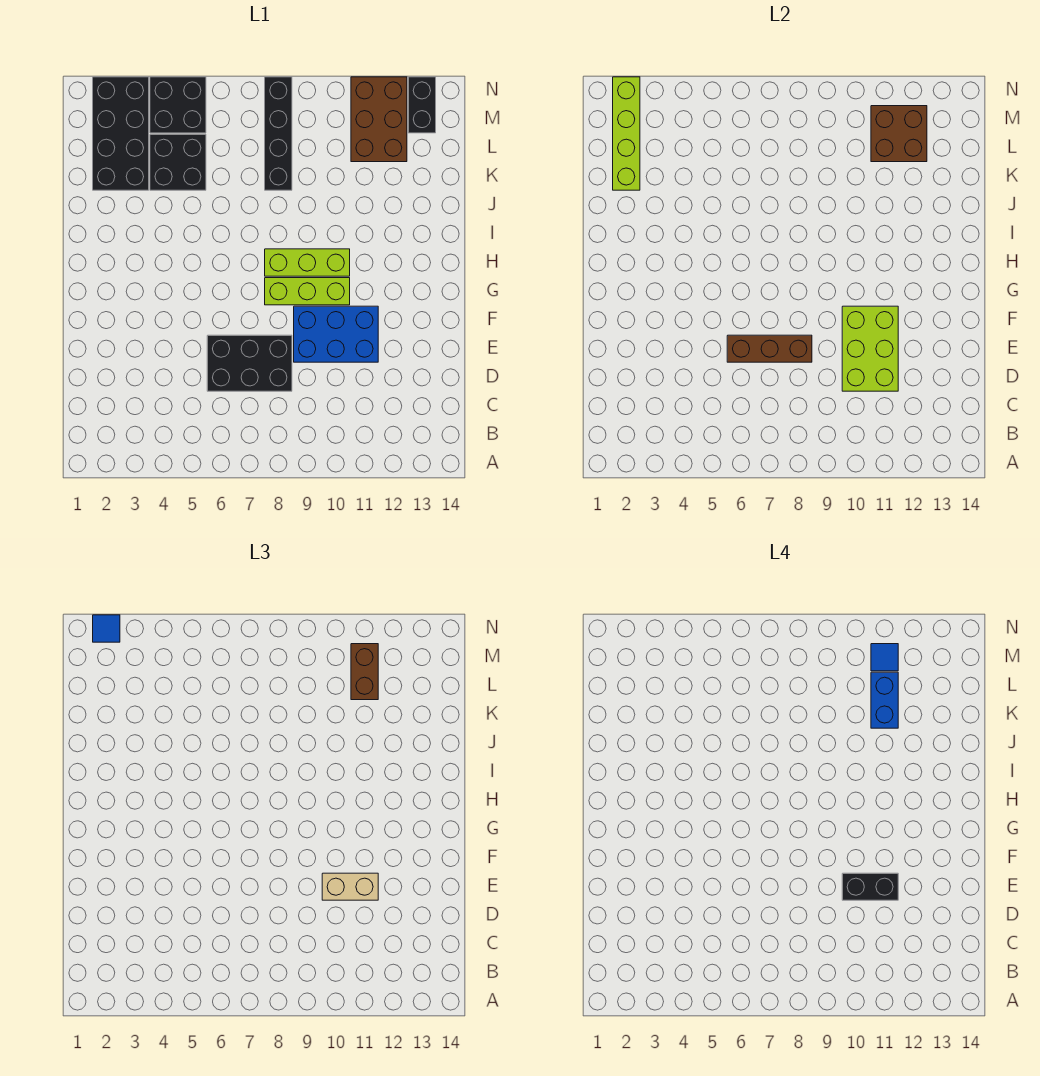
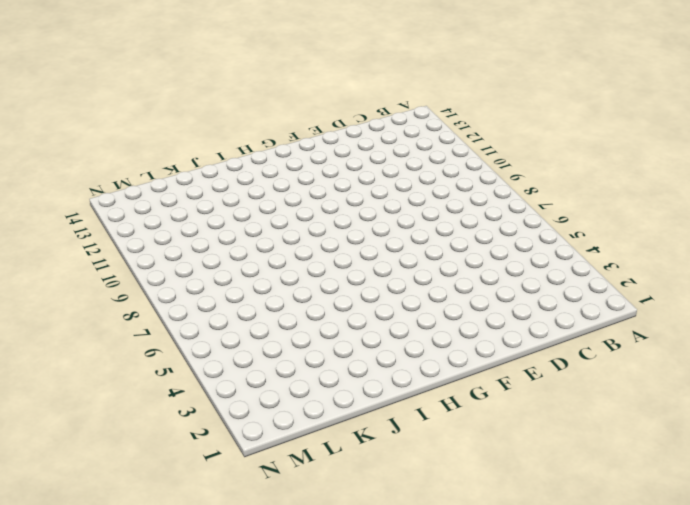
none -> black brick D6:E8 level 1
none -> blue brick E9:F11 level 1
none -> lime brick G8:G10 level 1

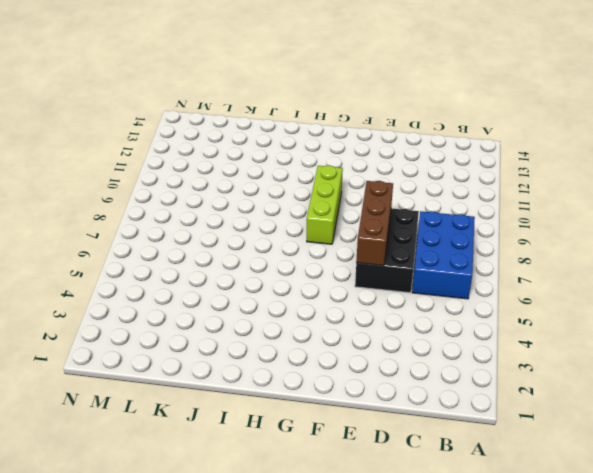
blue brick B6:C8 level 1 -> blue brick E9:F11 level 1
none -> lime brick H8:H10 level 1
none -> black brick K2:N3 level 1
none -> black brick K4:L5 level 1

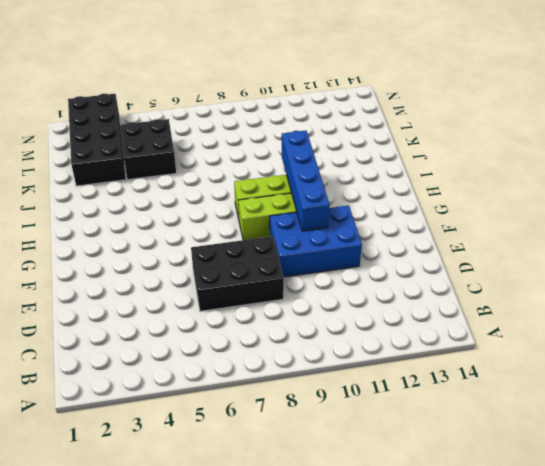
blue brick F10:I10 level 2 -> lime brick D10:F11 level 2
none -> black brick K8:N8 level 1
none -> brown brick L11:N12 level 1
none -> black brick M4:N5 level 1

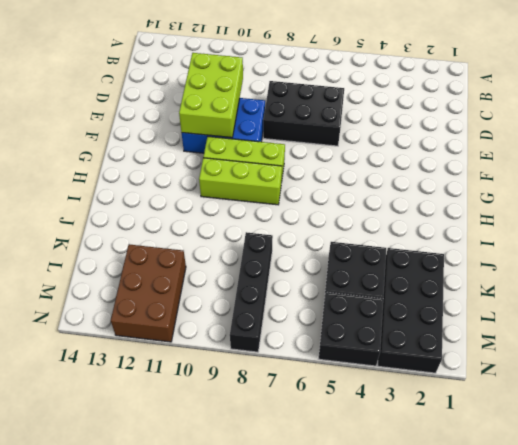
none -> black brick M13:N13 level 1
none -> brown brick E6:E8 level 2
none -> lime brick K2:N2 level 2

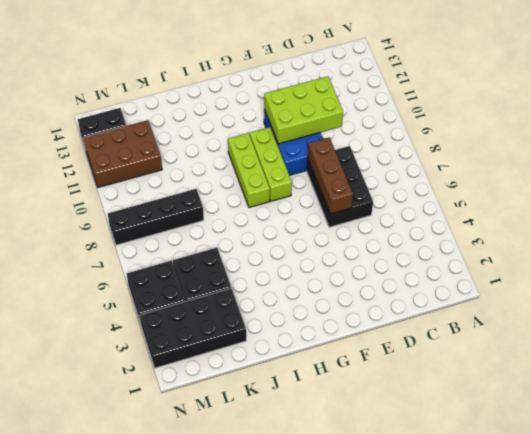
none -> lime brick K2:N2 level 2
none -> brown brick L11:M12 level 2
none -> tan brick E10:E11 level 3

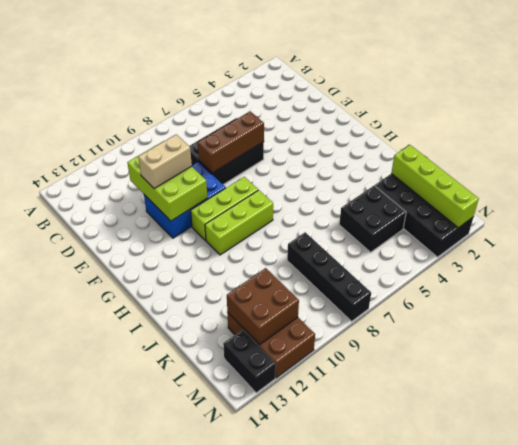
none -> black brick M4:N5 level 1
none -> brown brick L11:M11 level 3
none -> blue tile N2 level 3

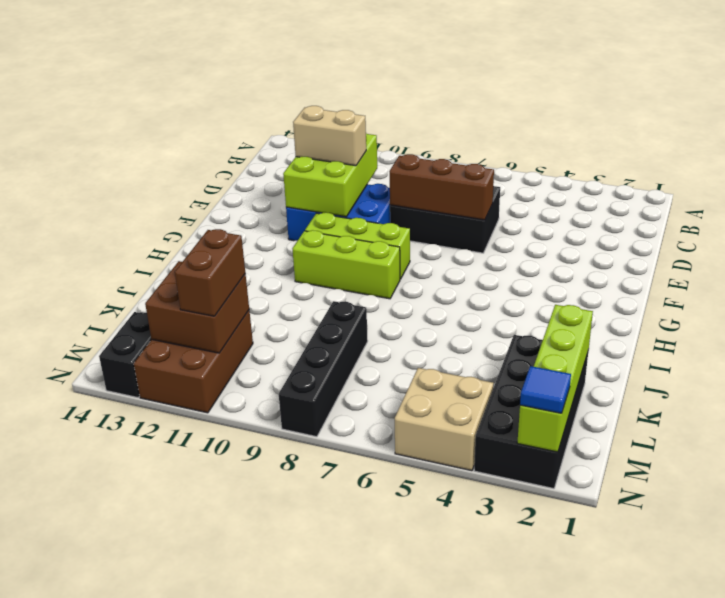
tan brick M4:N5 level 1 -> black brick M4:N5 level 1
none -> black brick K4:L5 level 1
none -> black brick E10:E11 level 4
none -> blue brick K11:L11 level 4

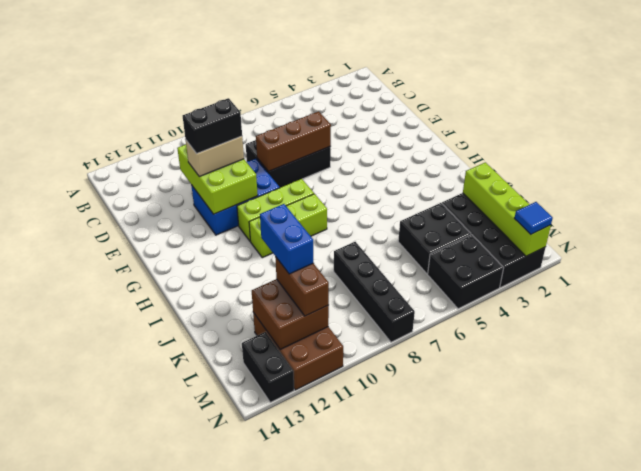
none -> blue tile M11 level 4

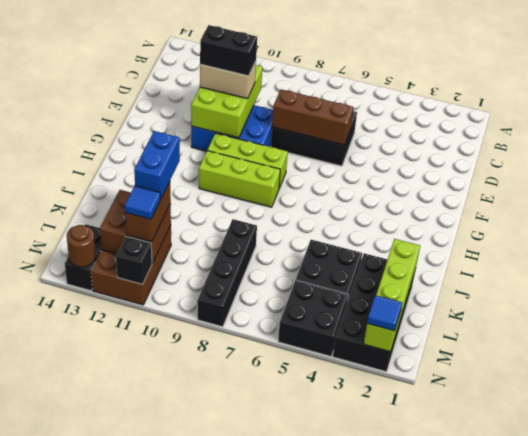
black brick N11 level 2 -> none
brown round brick N13 level 2 -> none

